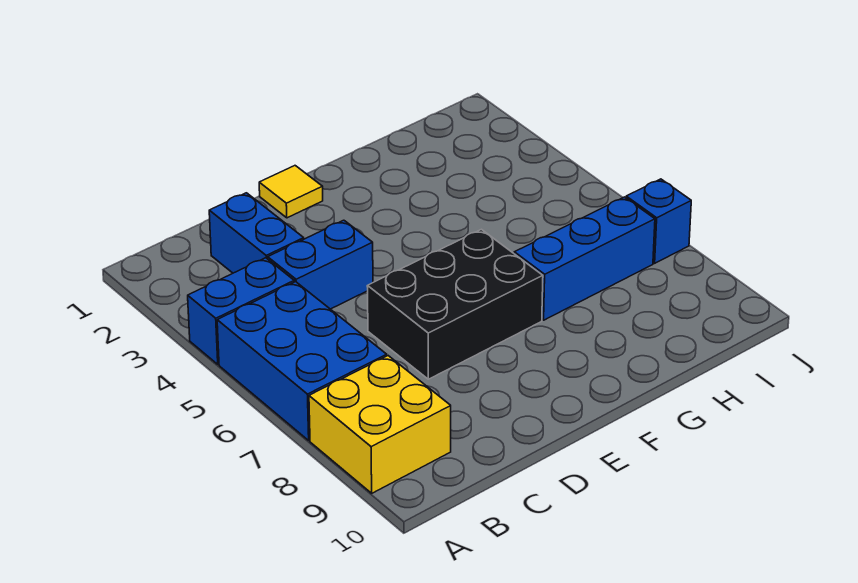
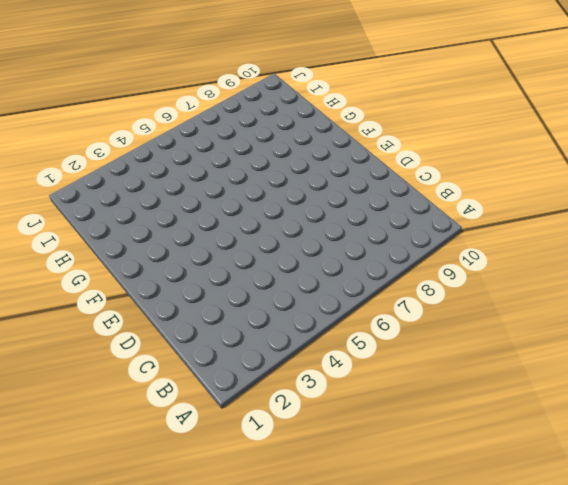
none -> blue brick A4:B4 level 1
none -> blue brick A5:B7 level 1

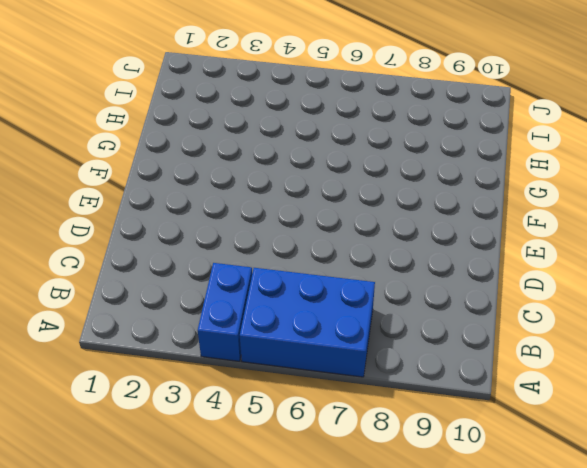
none -> yellow brick A8:B9 level 1
none -> blue brick C2:C3 level 1

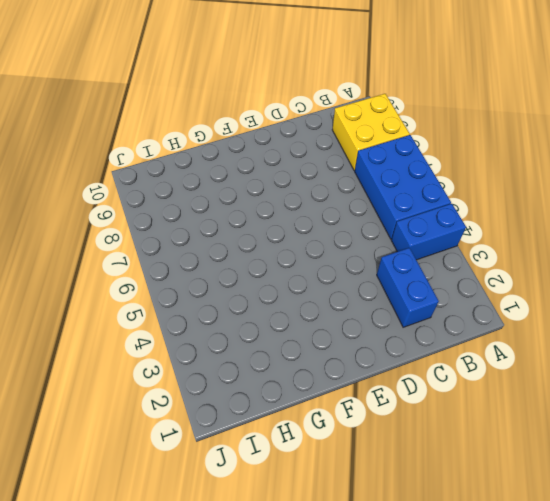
none -> blue brick C4:D4 level 1
none -> black brick D6:F7 level 1

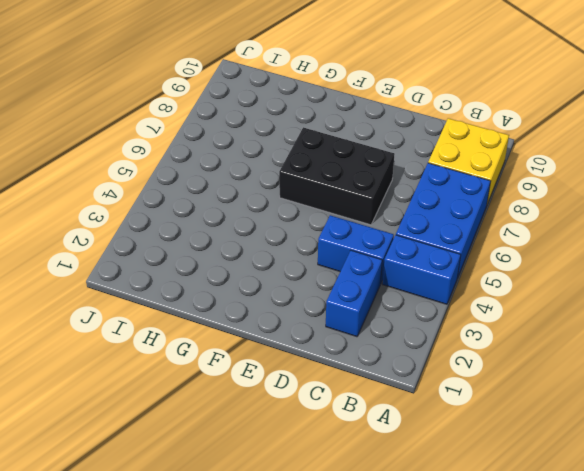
none -> yellow tile E1 level 1
none -> blue brick G7:I7 level 1

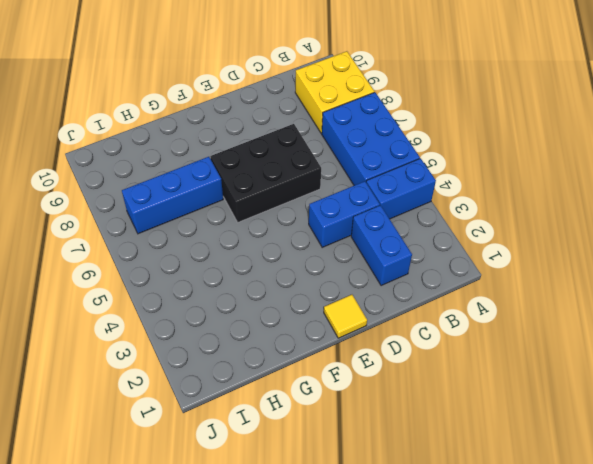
none -> blue brick J7 level 1

